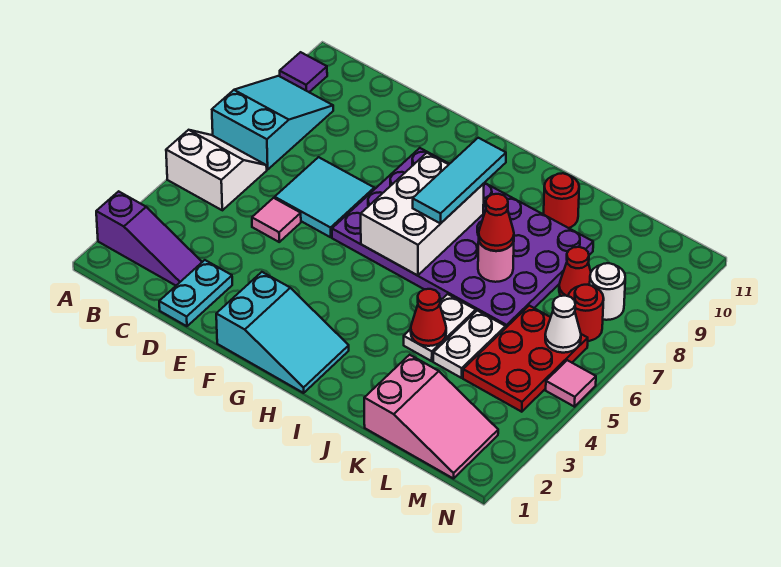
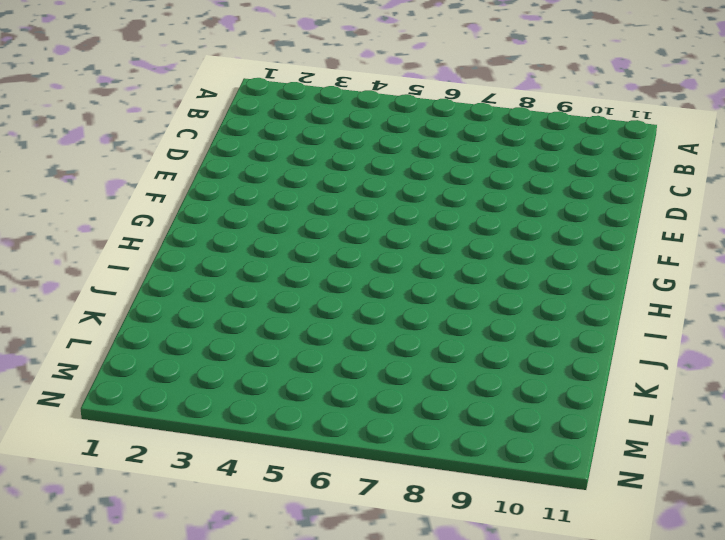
none -> purple slope A2:C2 level 1 top A
none -> white slope A5:B6 level 1 top 5
none -> cyan slope A7:B9 level 1 top 7

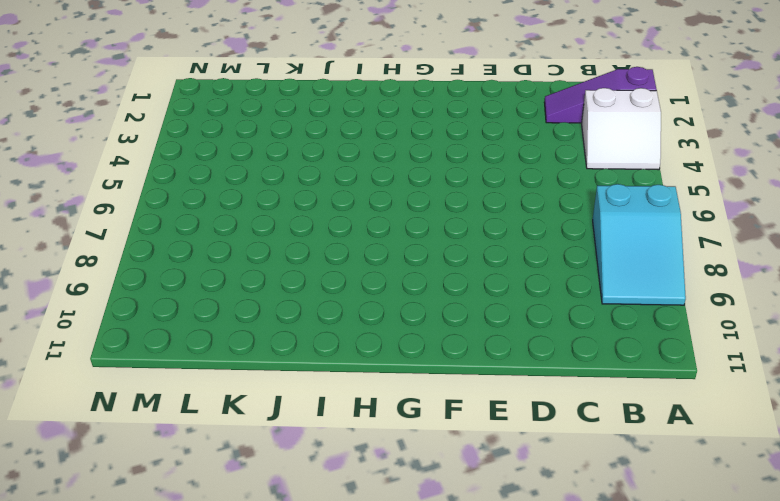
white slope A3:B4 level 1 top 3 -> white slope A5:B6 level 1 top 5
none -> purple tile A10 level 1
none -> cyan plate D1:D2 level 1
none -> pink tile D5 level 1

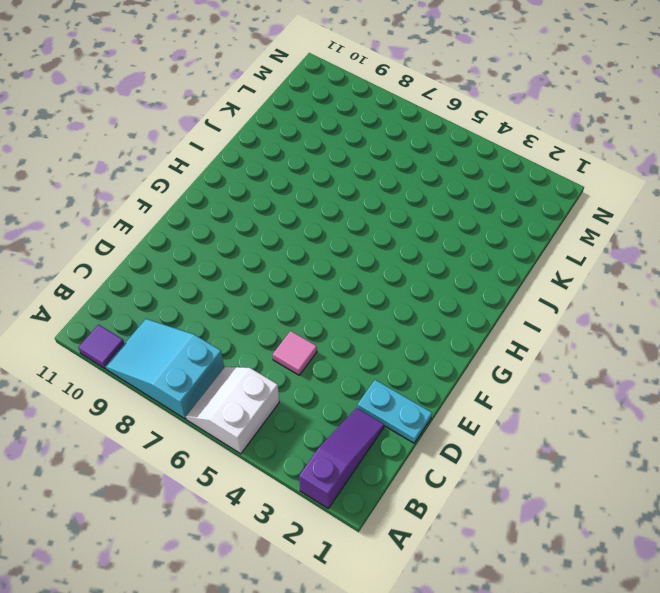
none -> cyan tile D6:E7 level 1
none -> cyan slope F1:H2 level 1 top F
none -> purple plate F6:K9 level 1

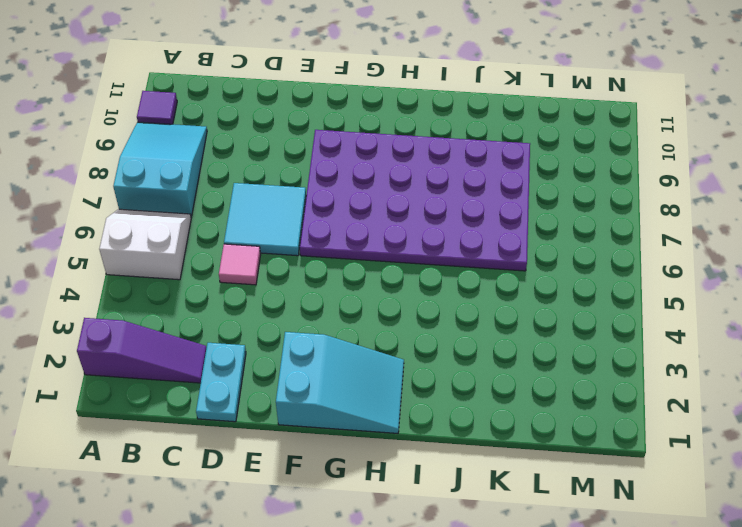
none -> white plate J4:J5 level 1
none -> red round brick J10 level 1
none -> pink slope K1:M2 level 1 top K

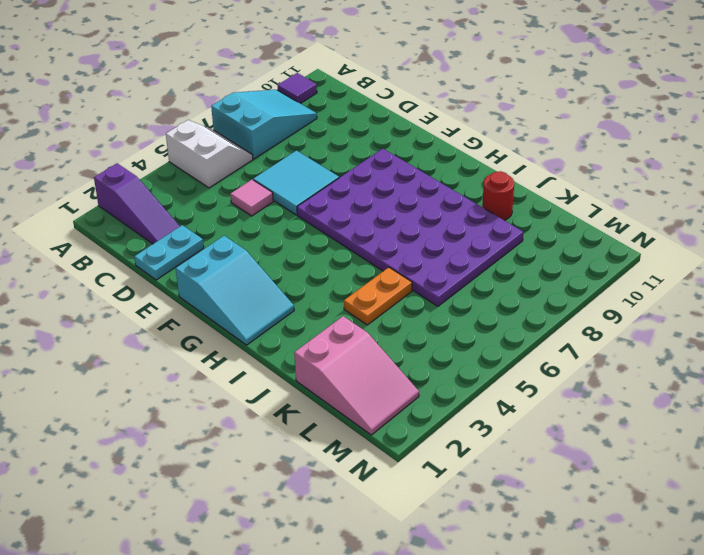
orange plate J4:J5 level 1 -> white plate J4:J5 level 1
none -> white plate K4:K5 level 1
none -> red plate L4:M6 level 1
none -> red cone L8 level 1

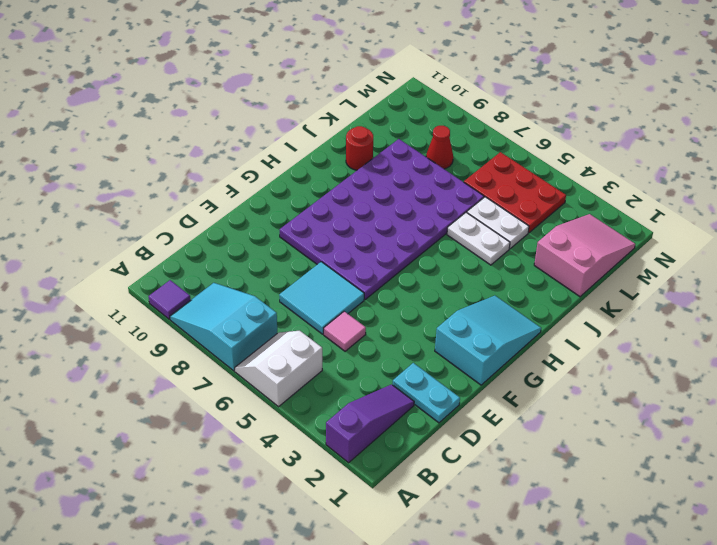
none -> red round brick M7 level 1
none -> white round brick M8 level 1
none -> pink tile N5 level 1

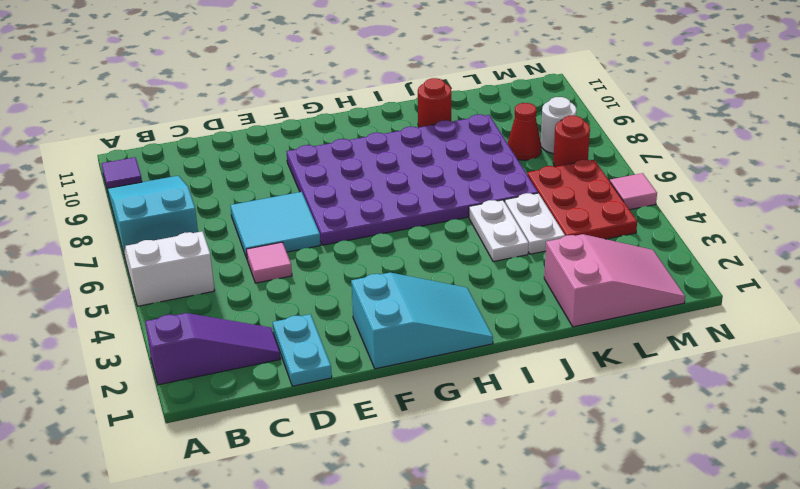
none -> white brick G6:H8 level 2
none -> red cone J4 level 2
none -> pink round brick J7 level 2

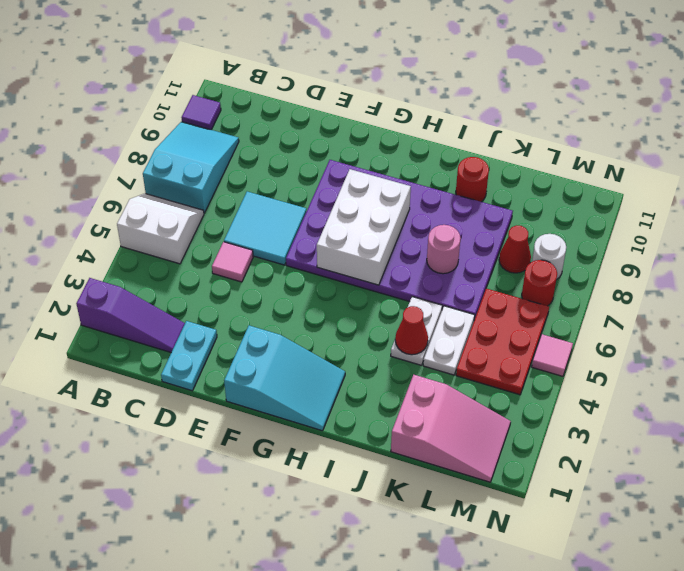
none -> white cone M6 level 2
none -> cyan tile H7:H9 level 3
none -> red cone J7 level 3

